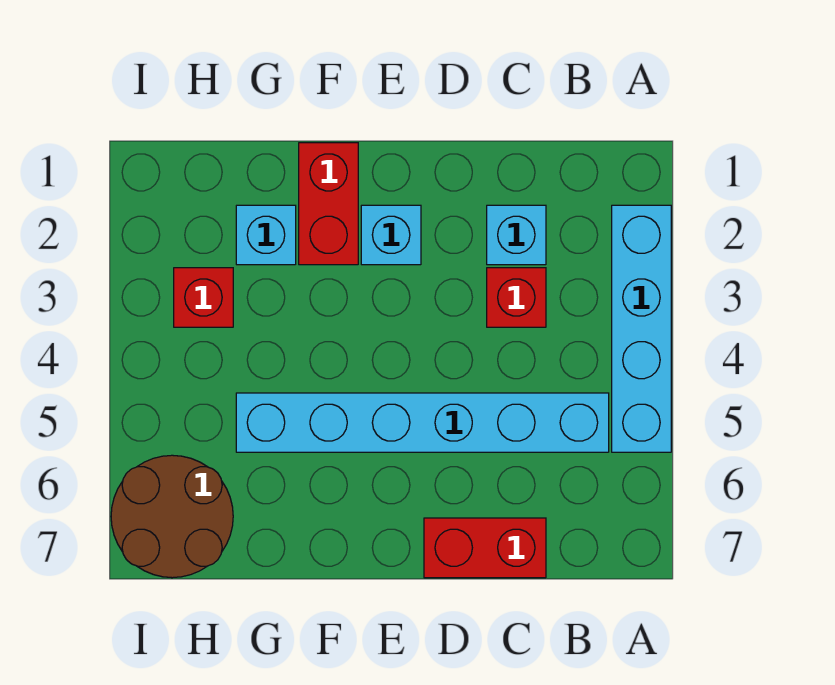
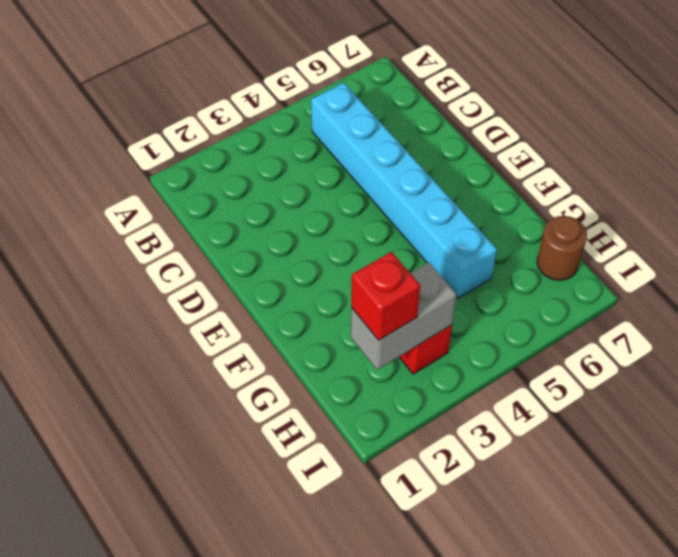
grey brick H2:H3 level 2 -> none
red brick H2 level 3 -> red brick C3 level 1
brown round brick H7 level 1 -> brown round brick H6:I7 level 1
none -> cyan brick A2:A5 level 1
none -> cyan brick C2 level 1

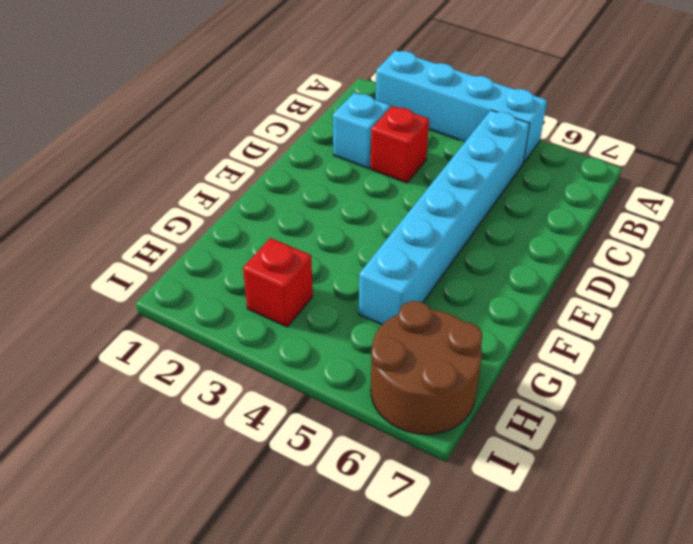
none -> red brick C7:D7 level 1
none -> cyan brick E2 level 1

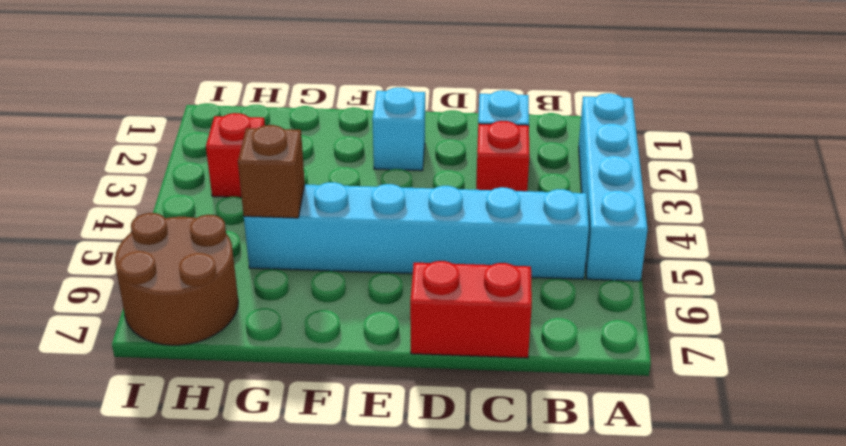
brown brick G5 level 2 -> none
none -> red brick F1:F2 level 1
none -> cyan brick G2 level 1

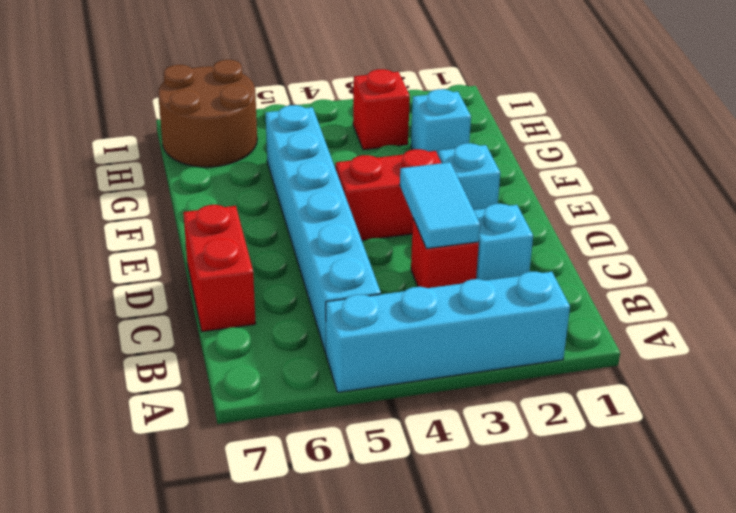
cyan tile C3:D3 level 2 -> none
red brick E3:E4 level 1 -> red brick F1:F2 level 1

